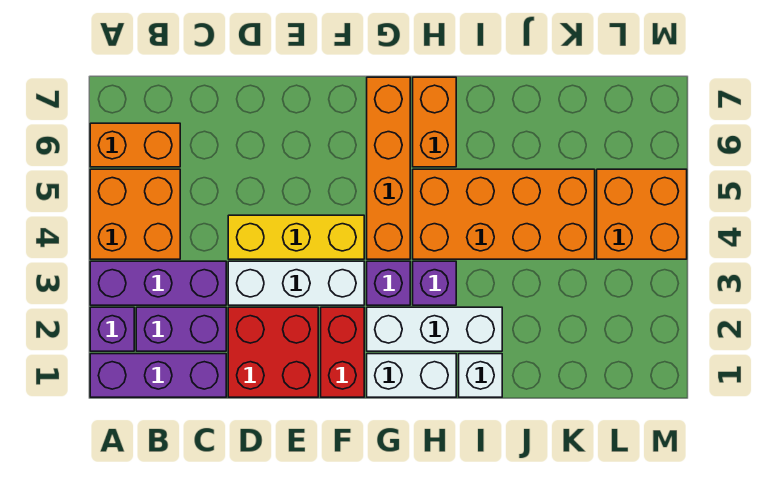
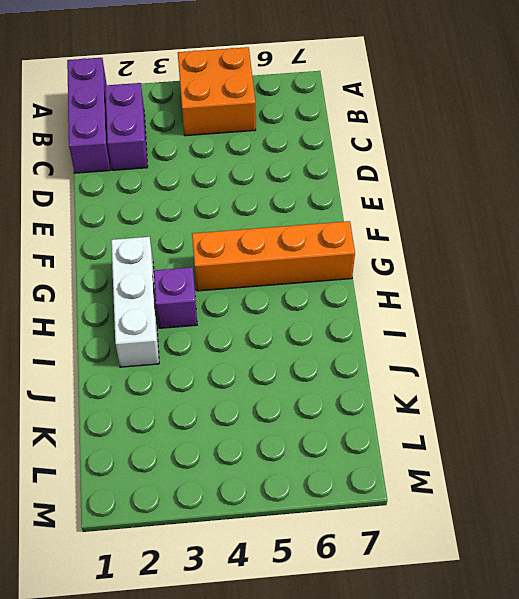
none -> purple brick A2 level 1
none -> purple brick A3:C3 level 1
none -> orange brick A6:B6 level 1

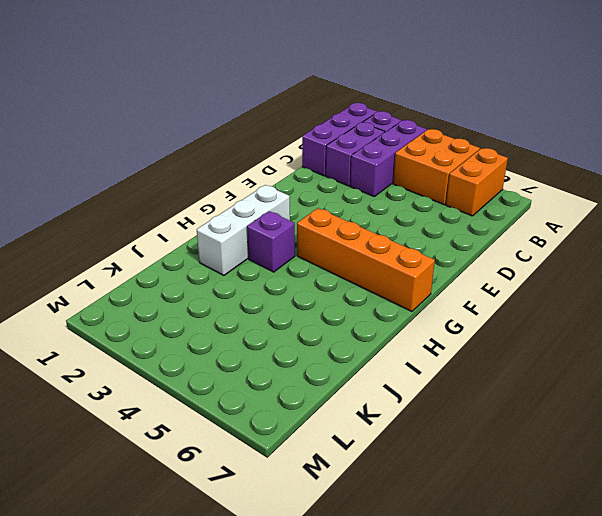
none -> red brick D1:E2 level 1
none -> white brick D3:F3 level 1
none -> yellow brick D4:F4 level 1

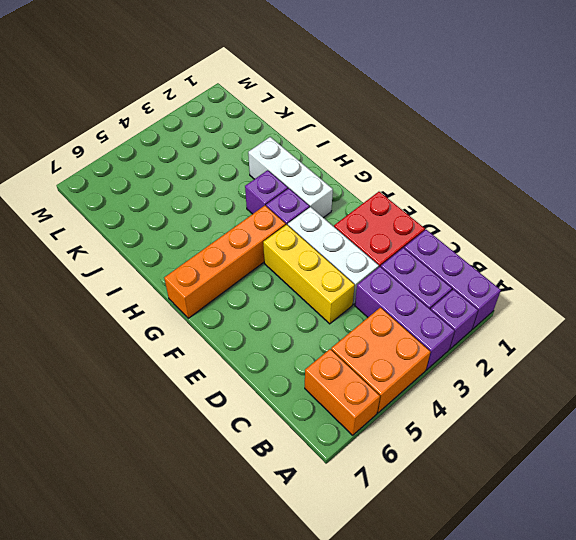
none -> red brick F1:F2 level 1
none -> white brick G1:H1 level 1
none -> orange brick H4:K5 level 1

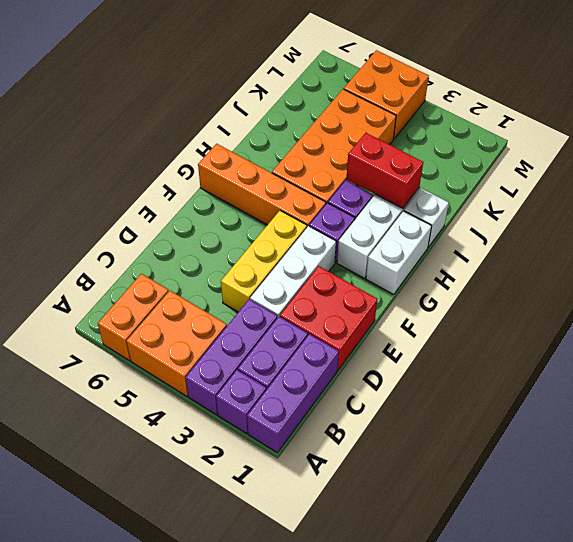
red brick I2:I3 level 2 -> red brick F1:F2 level 1
none -> orange brick H6:H7 level 1

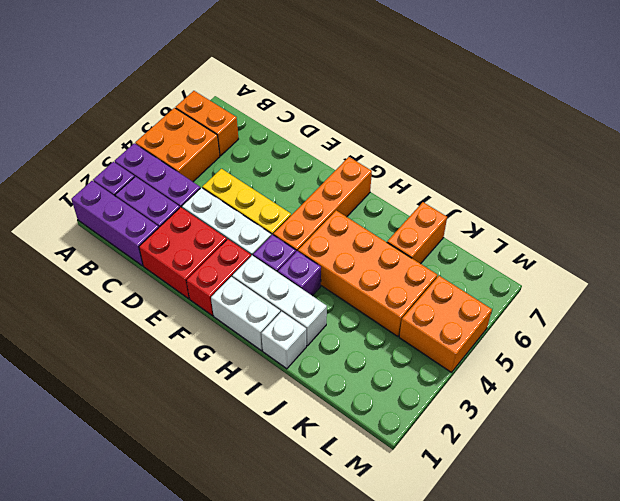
orange brick J6:J7 level 1 -> orange brick H6:H7 level 1

